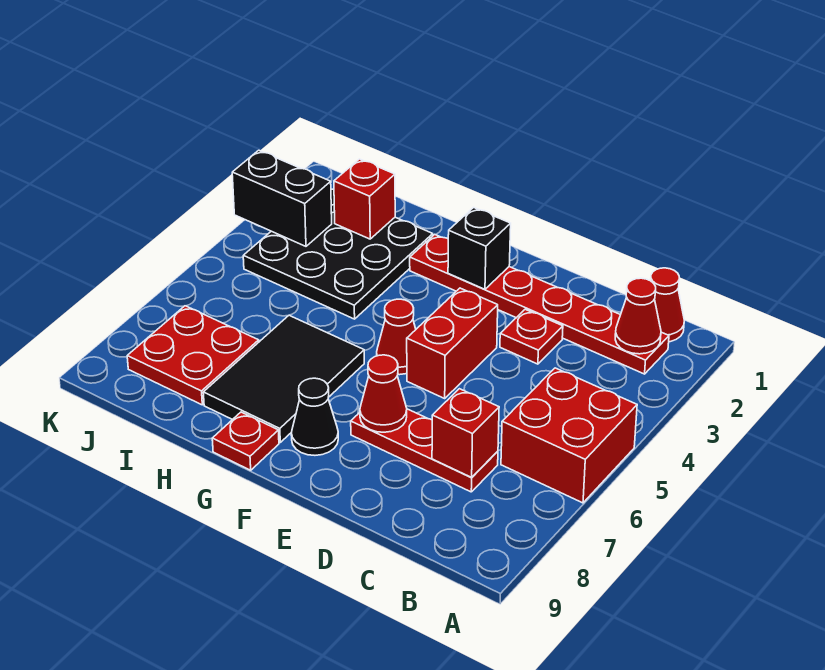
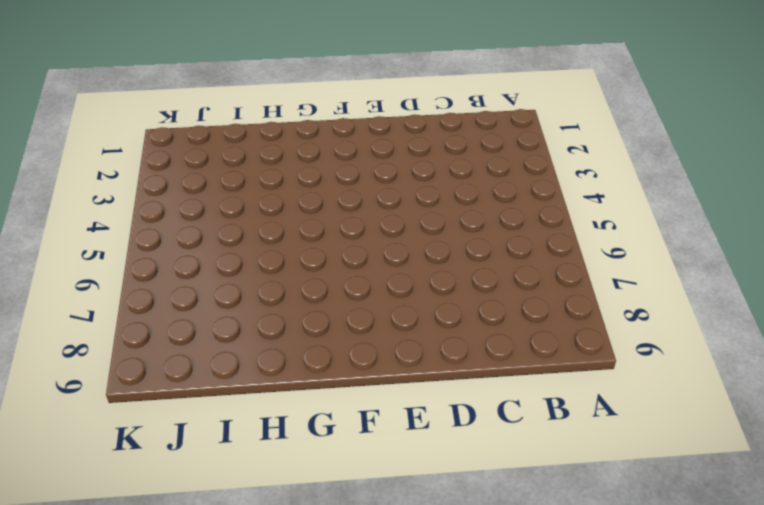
none -> red brick A5:B6 level 1
none -> red cone B1 level 1
none -> red plate B2:G2 level 1

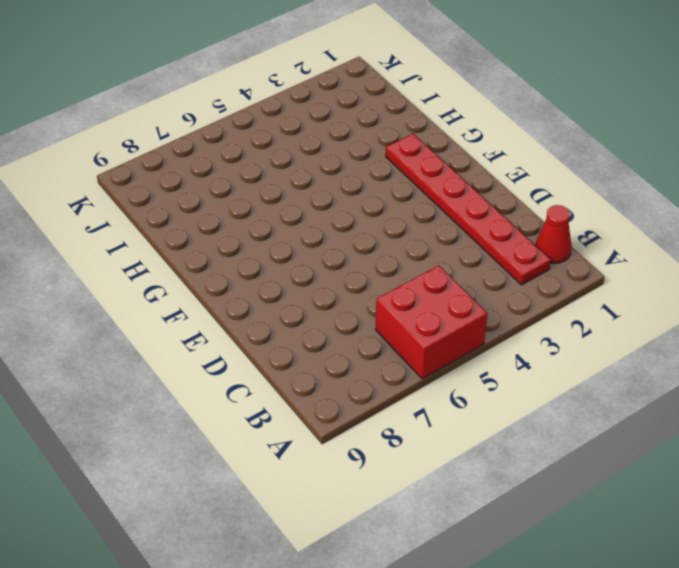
none -> red plate C7:E7 level 1
none -> red plate D3 level 1
none -> red brick E4:E5 level 1

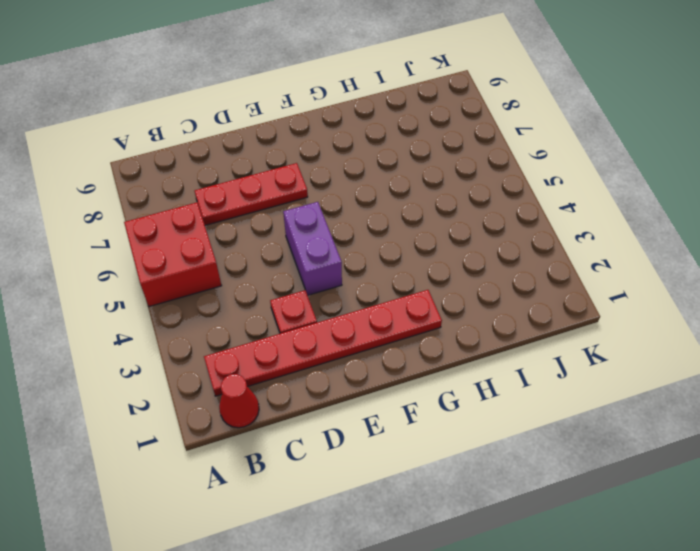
purple brick E4:E5 level 1 -> red brick E4:E5 level 1
none -> red cone F5 level 1
none -> black cone F8 level 1
none -> black tile G6:H8 level 1

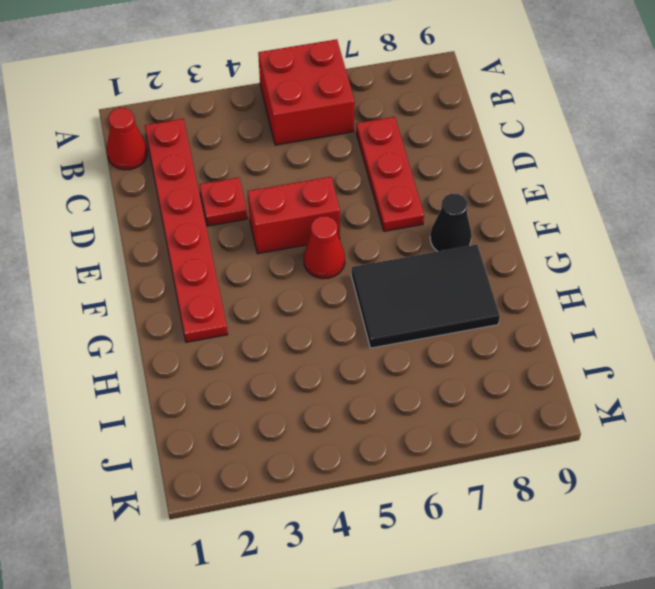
none -> red plate G9 level 1
none -> black plate H2:J4 level 1
none -> red plate I7:J8 level 1

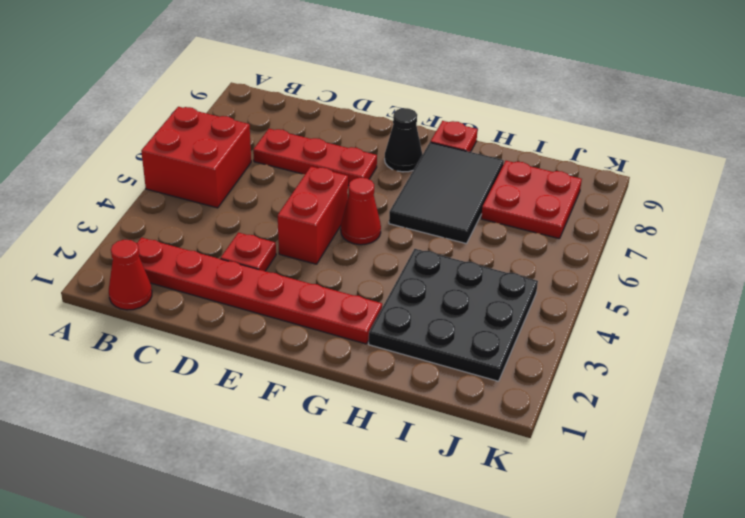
none -> red cone B2 level 2
none -> red brick C7 level 2
none -> red cone E7 level 2

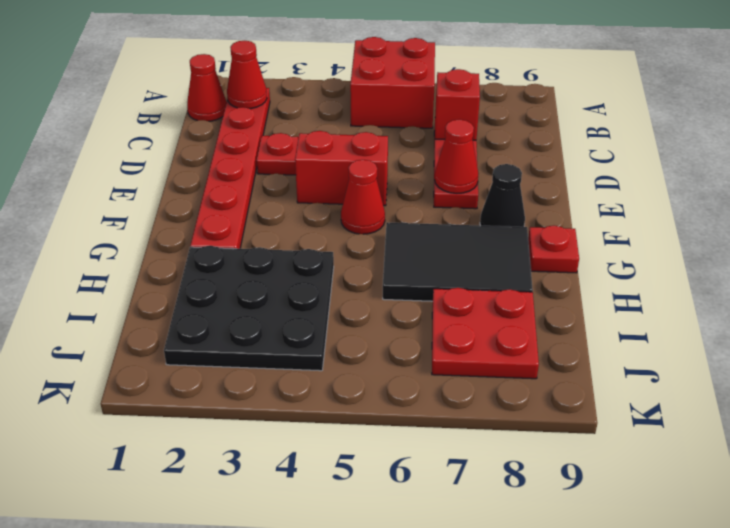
none -> black brick F2 level 2
none -> red brick I2 level 2
none -> black brick J3:K3 level 2

